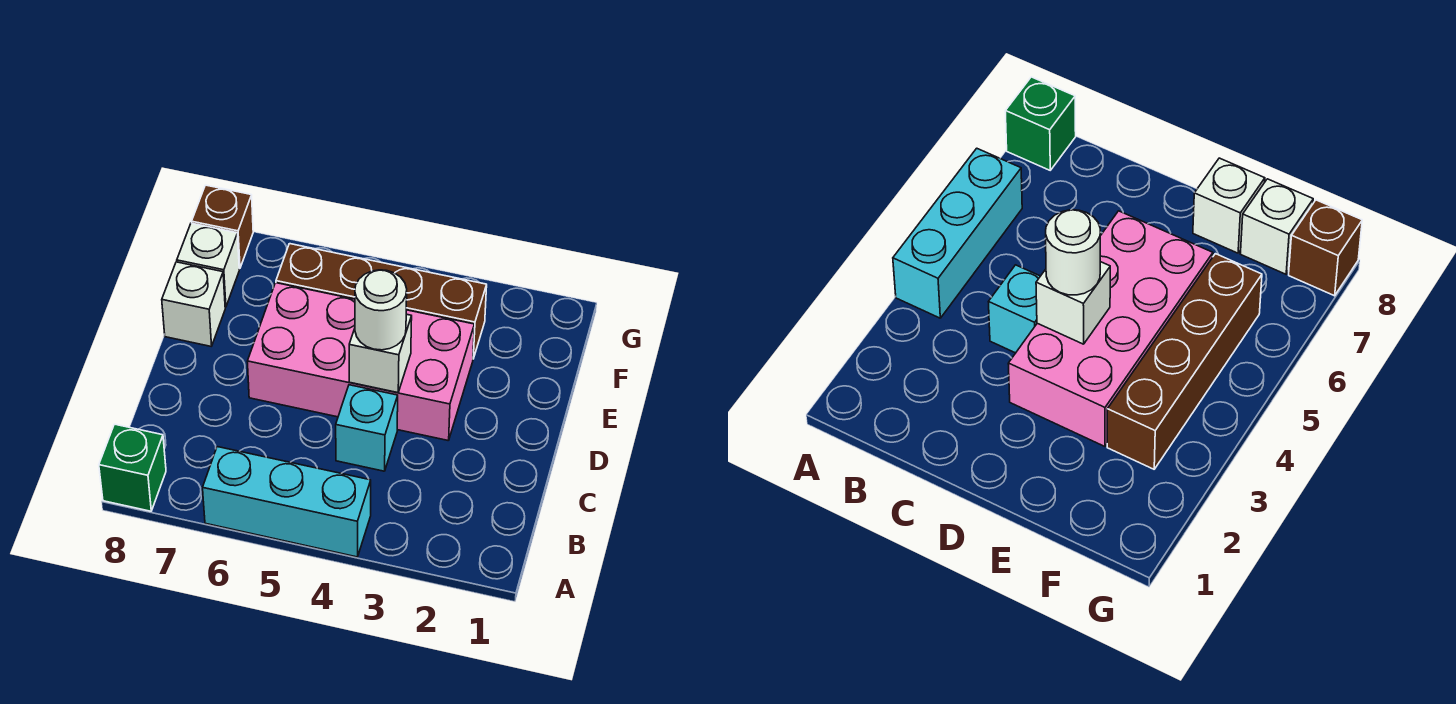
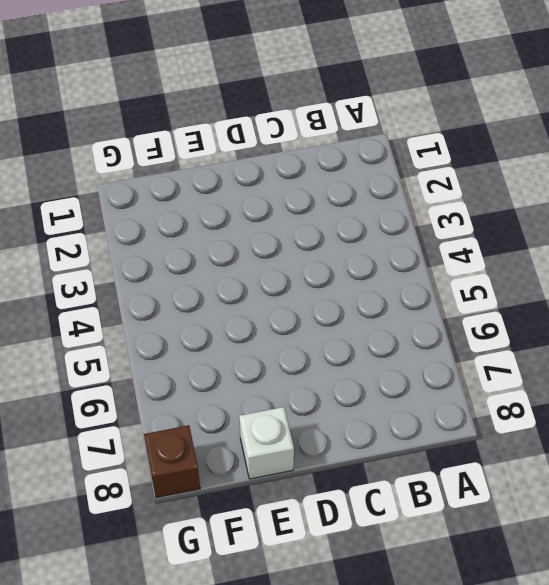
none -> cyan brick A4:A6 level 1
none -> green brick A8 level 1

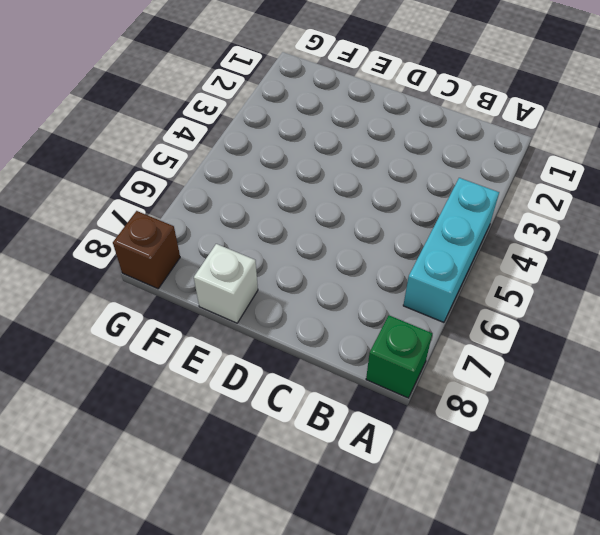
none -> cyan brick C4 level 1
none -> pink brick D3:E6 level 1

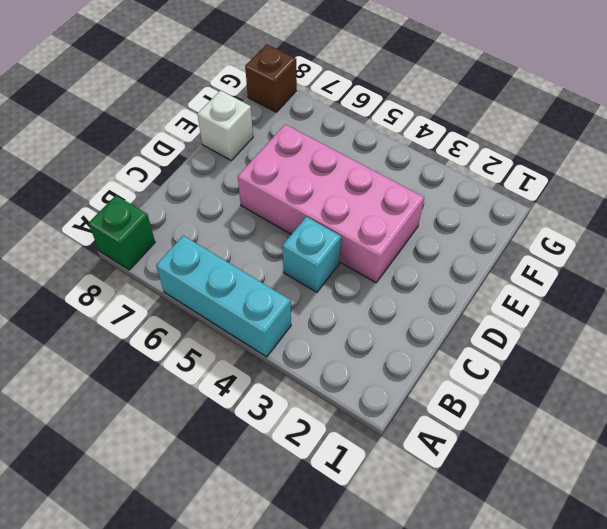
none -> brown brick F3:F6 level 1
none -> white brick F8 level 1

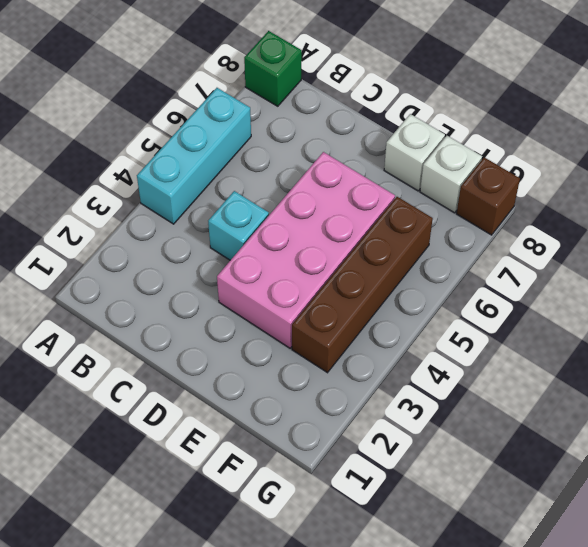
none -> white brick D4 level 2
none -> white round brick D4 level 3

